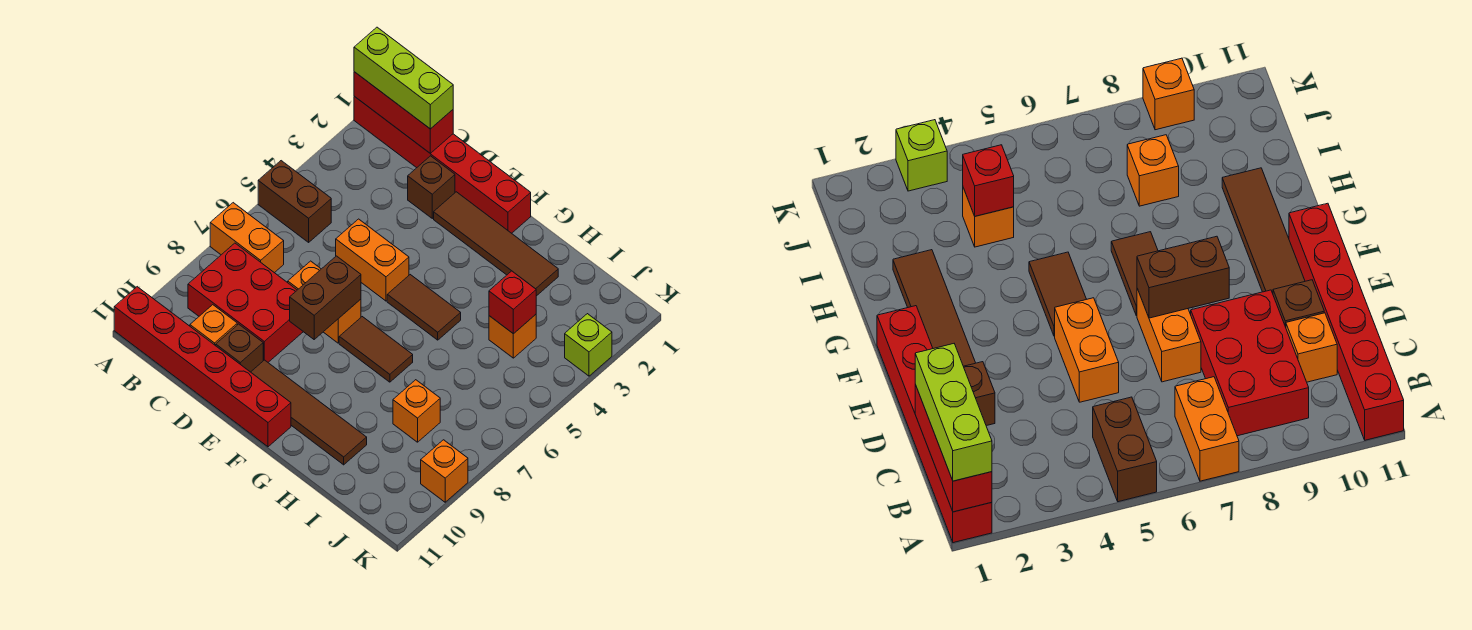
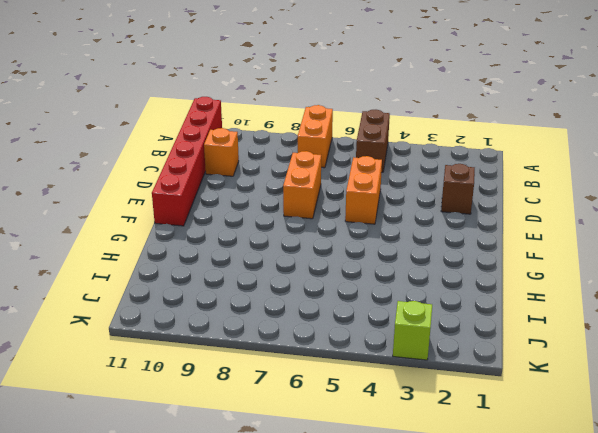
none -> red brick A1:F1 level 1
none -> red brick B8:D9 level 1
none -> brown brick D10 level 1

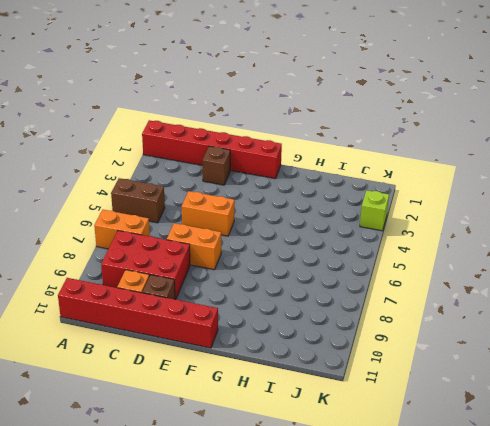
none -> brown tile E2:H2 level 1
none -> brown tile E10:H10 level 1
none -> brown tile F5:G5 level 1

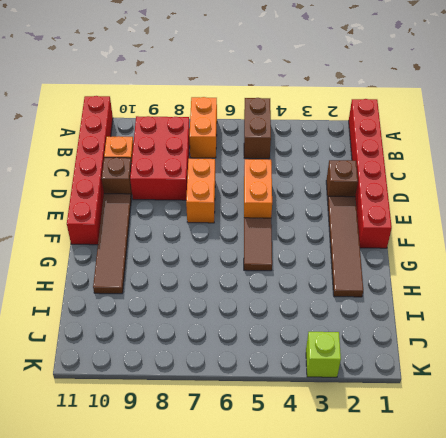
none -> brown tile F7:G7 level 1
none -> orange brick I4 level 1
none -> orange brick I8 level 1

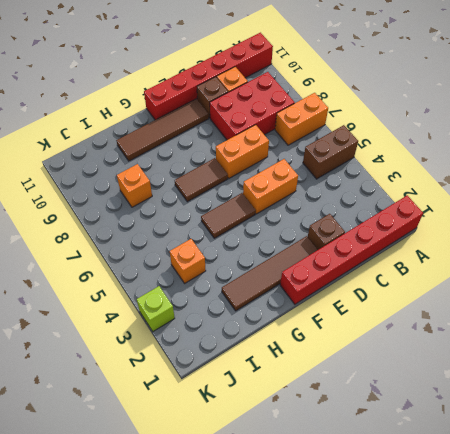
none -> orange brick K9 level 1
none -> red brick A1:C1 level 2
none -> brown brick E7:E8 level 2

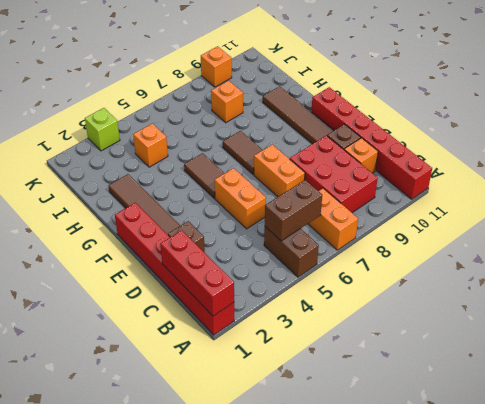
brown brick B5:B6 level 2 -> brown brick E7:E8 level 2
none -> red brick I4 level 2
none -> lime brick A1:C1 level 3

